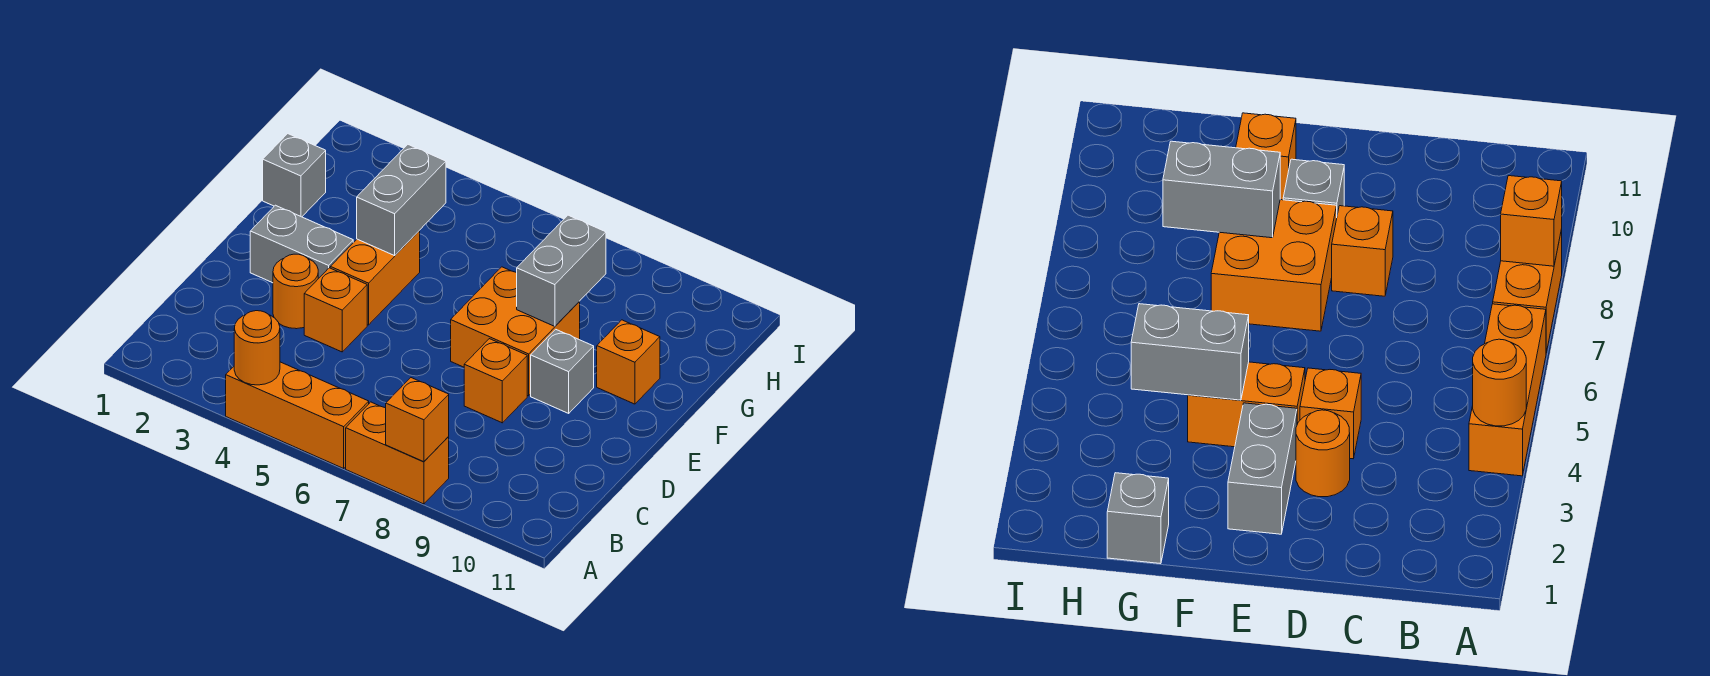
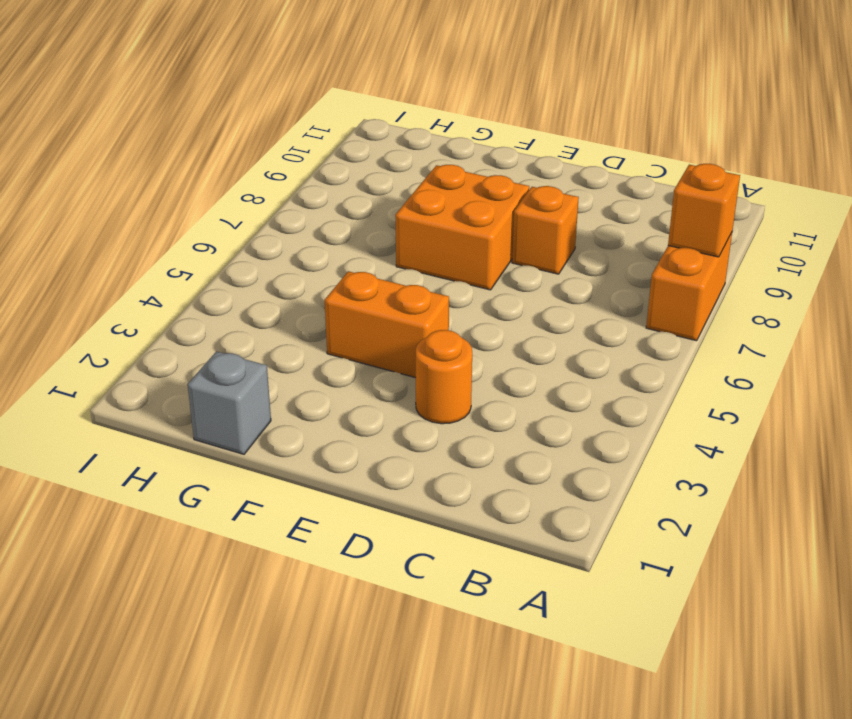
none -> orange brick A4:A6 level 1
none -> orange brick D4 level 1
none -> grey brick E2:E3 level 1

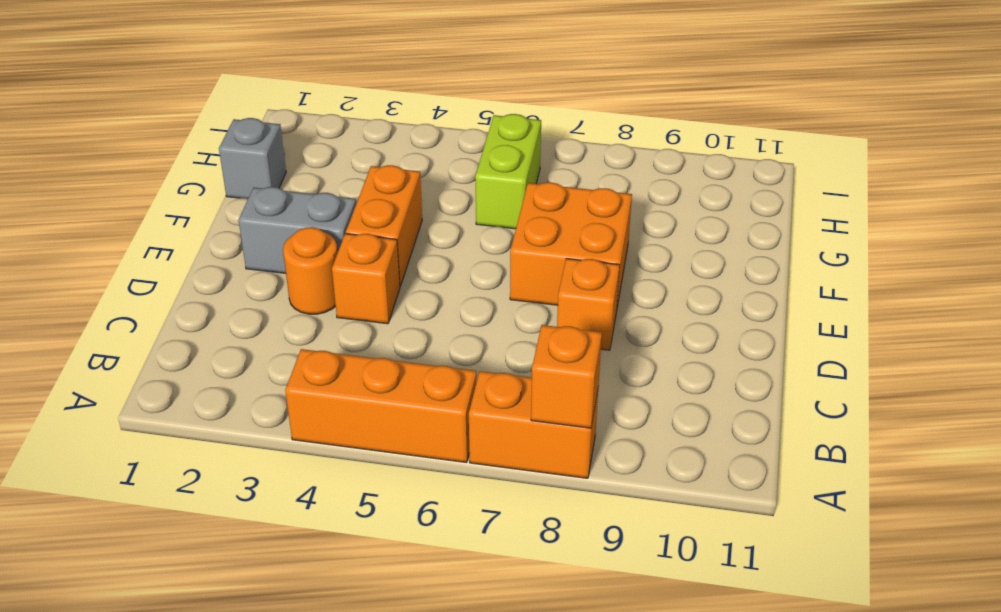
lime brick G6:H6 level 1 -> none
none -> grey brick E9 level 1
none -> orange brick F10 level 1
none -> orange round brick A4 level 2

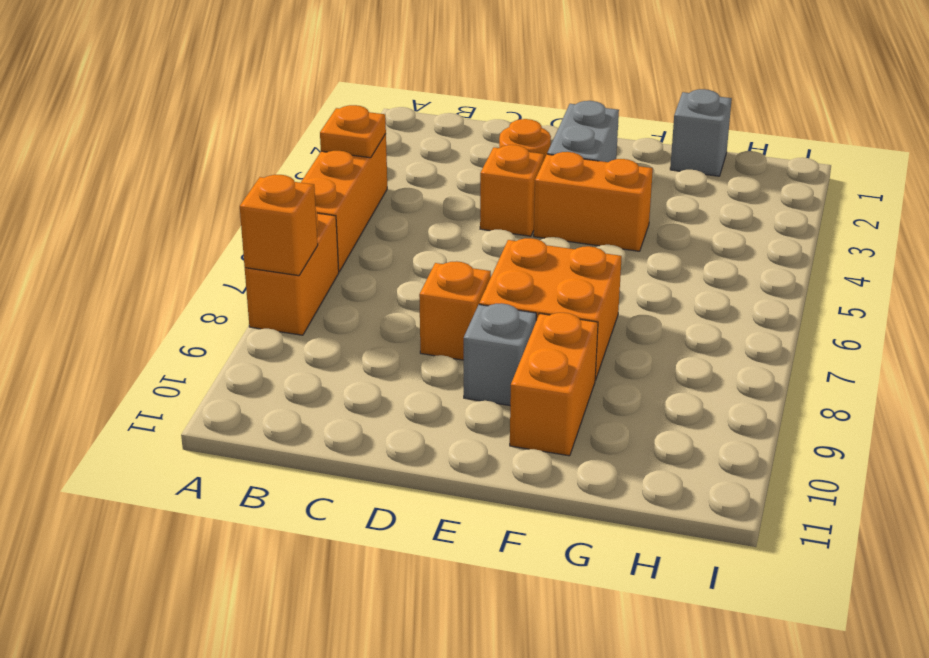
orange plate A4 level 2 -> orange round brick A4 level 2
orange brick F9:F10 level 1 -> orange brick F10 level 1
none -> grey brick F4:G4 level 2
none -> grey brick F8:G8 level 2

